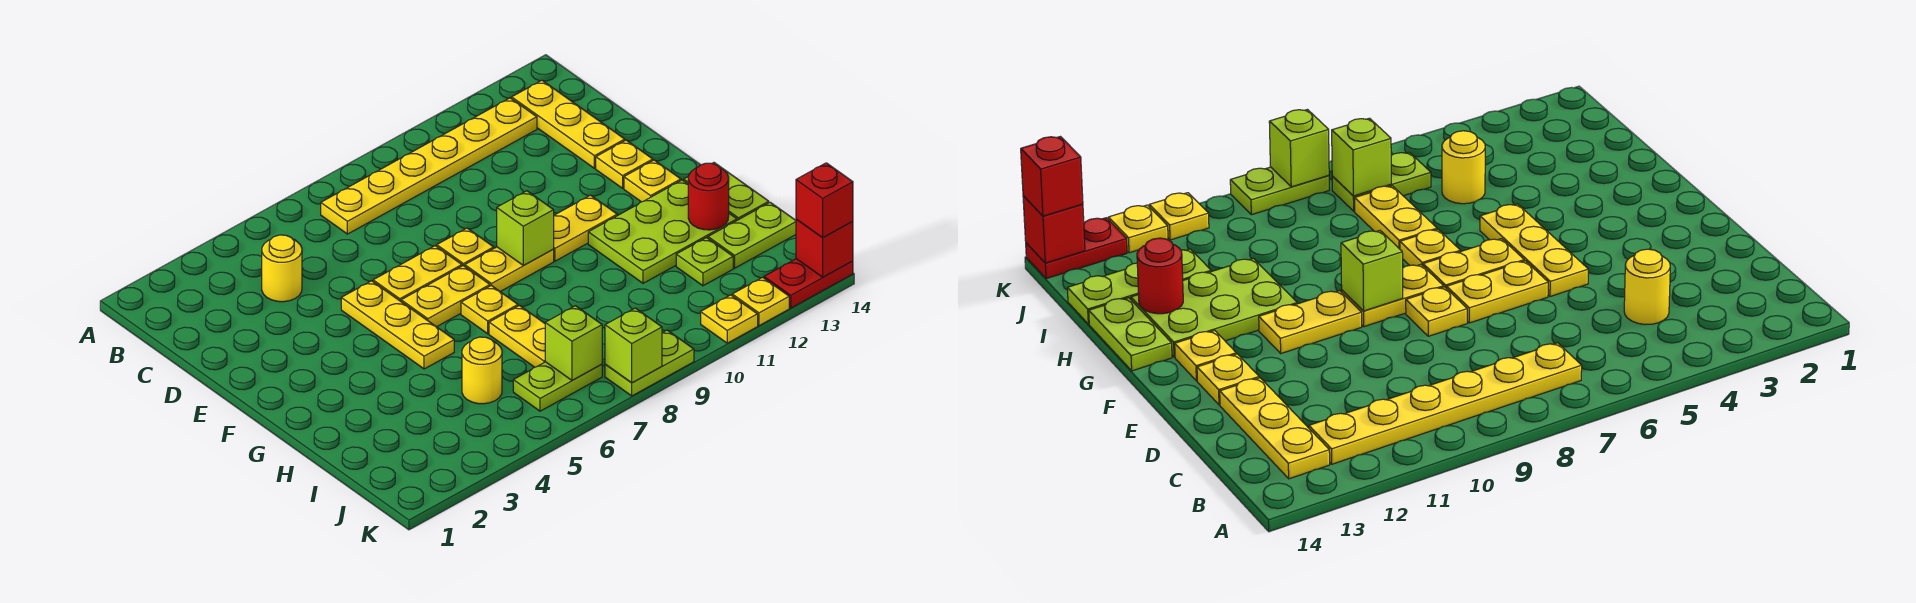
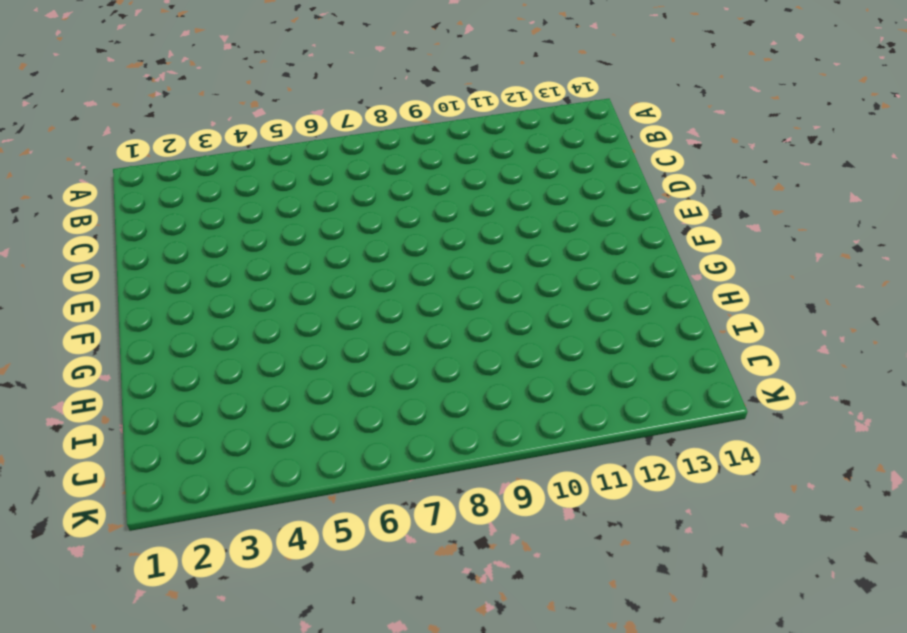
none -> yellow plate B7:B12 level 1
none -> yellow plate B13:D13 level 1
none -> yellow round brick C4 level 1

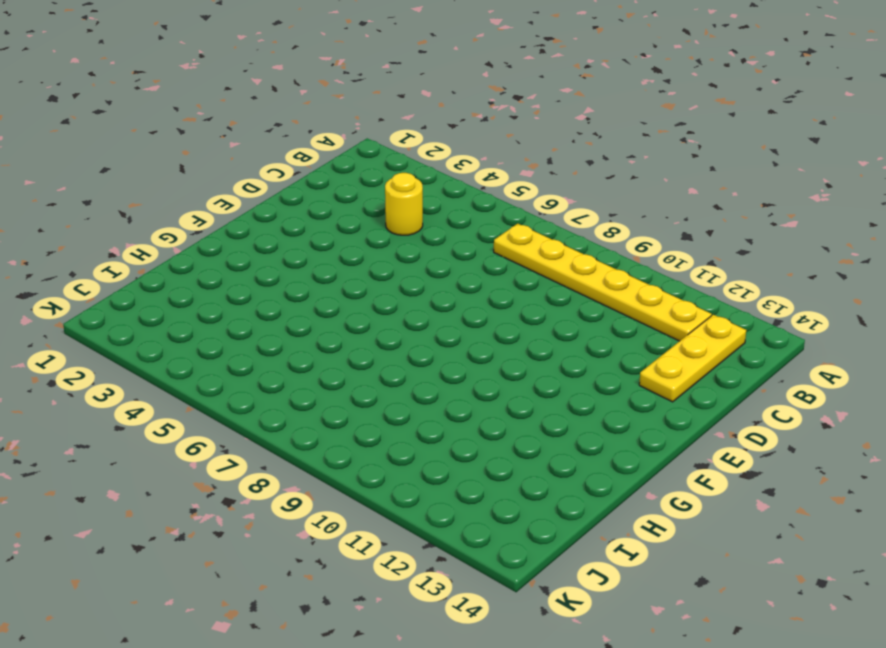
none -> yellow plate E5:G5 level 1
none -> yellow plate E6:E7 level 1
none -> yellow plate E8 level 1

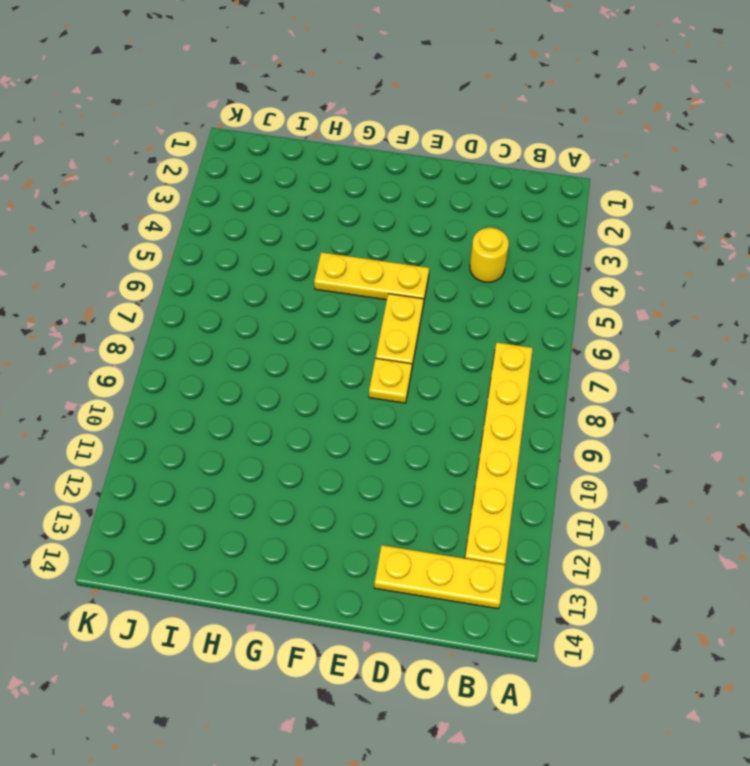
none -> yellow plate E13 level 1
none -> yellow plate F6:F7 level 1
none -> yellow plate F8:F9 level 1

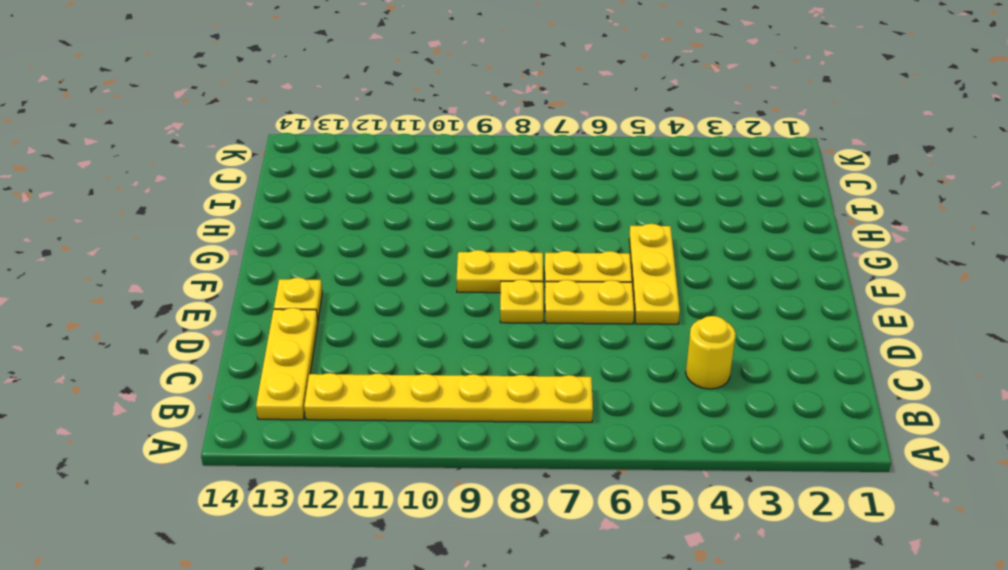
none -> yellow plate F10:F11 level 1
none -> yellow plate F13 level 1
none -> yellow plate G7 level 1

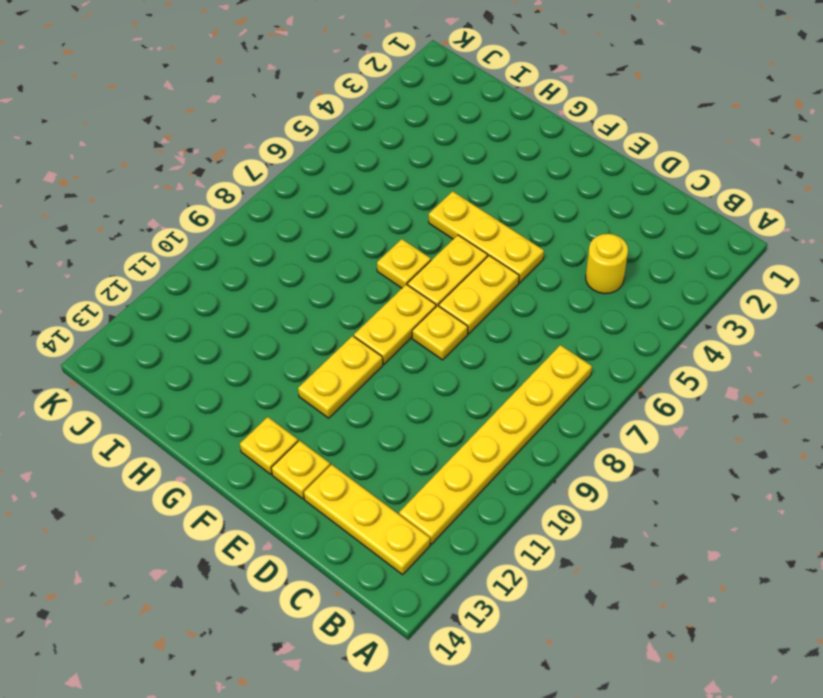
none -> lime plate G11:H13 level 1
none -> lime plate G14:H14 level 1
none -> yellow plate H7:I7 level 1

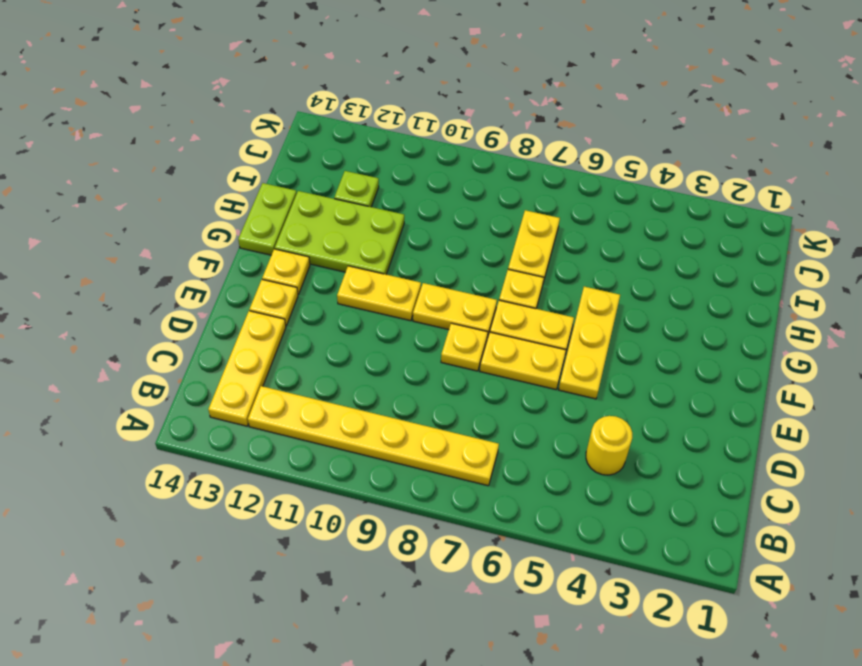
none -> yellow round brick I5 level 1
none -> lime plate I13:I14 level 1
none -> lime plate J6:J7 level 1

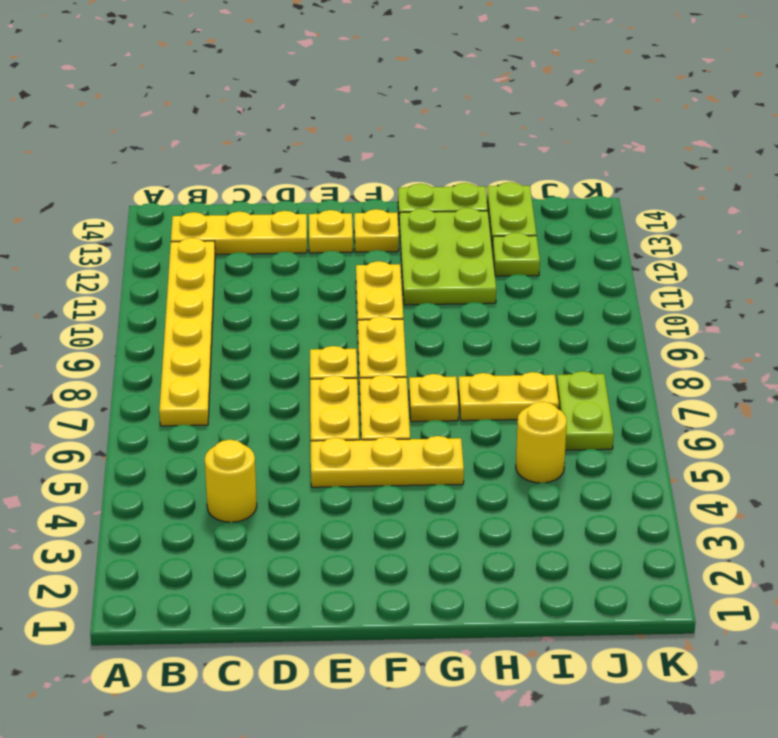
none -> lime plate K8:K9 level 1
none -> yellow plate K11 level 1
none -> yellow plate K12 level 1

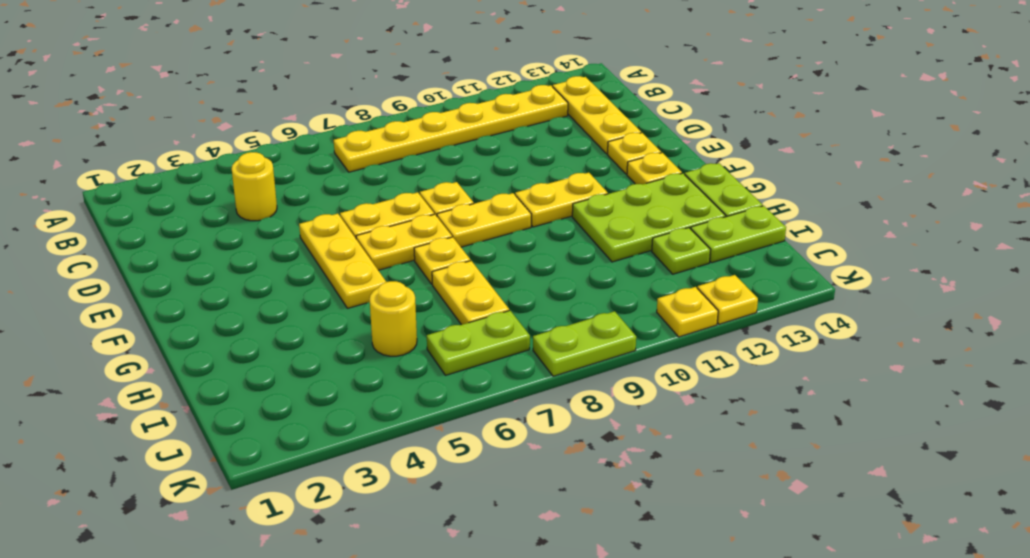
none -> red plate K13:K14 level 1
none -> lime brick F9 level 2
none -> red round brick H13 level 2

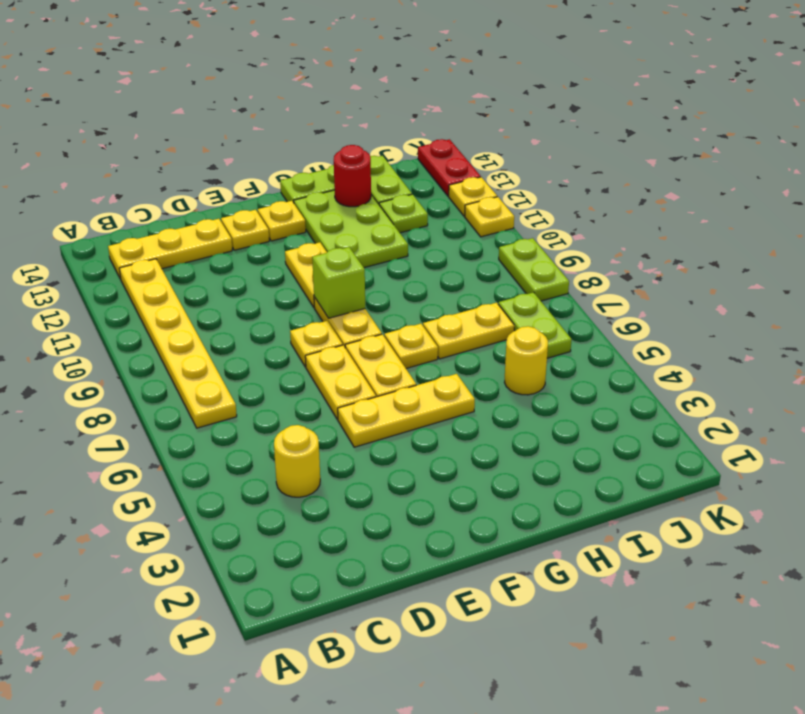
none -> lime brick J7 level 2
none -> lime brick K8 level 2
none -> red brick K14 level 2

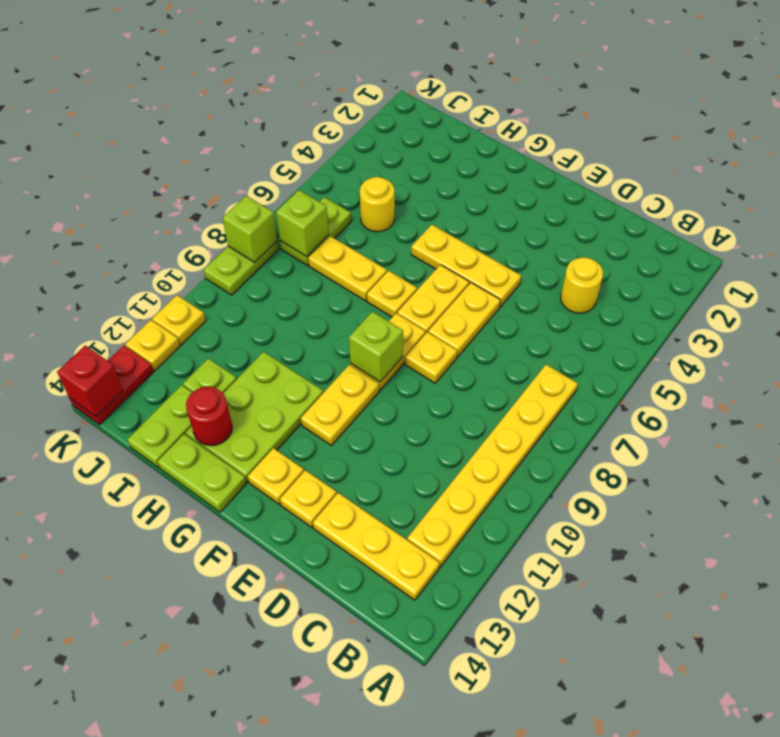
none -> red brick K14 level 3

